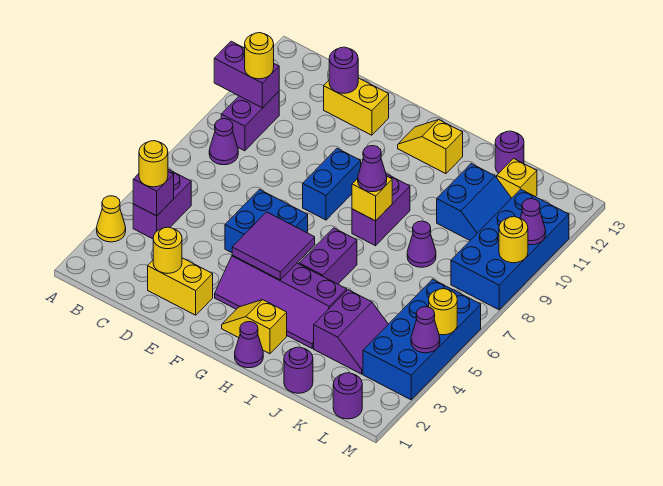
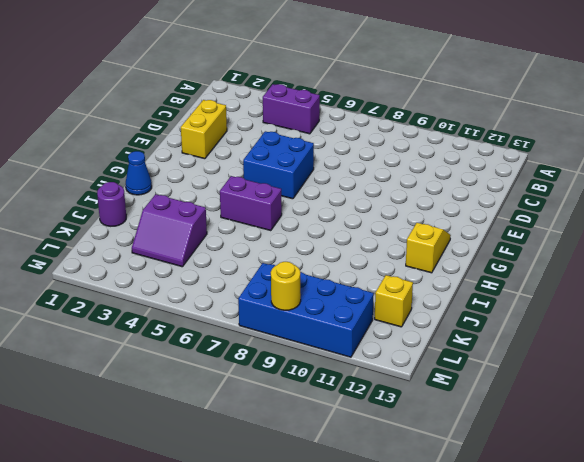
blue cone H1 level 1 -> purple cone H1 level 1
none -> yellow cone A3 level 1
none -> purple cone B8 level 1
none -> purple brick B9:B10 level 1
none -> yellow brick D12:E12 level 1

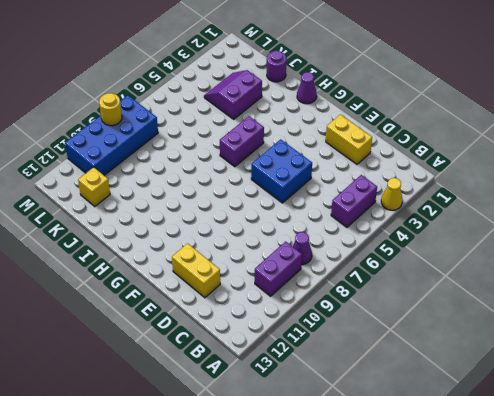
none -> purple slope F3:I4 level 1 top 4
none -> blue brick F8:F9 level 1
none -> yellow slope G2:H2 level 1 top H
none -> yellow slope G12:H12 level 1 top H

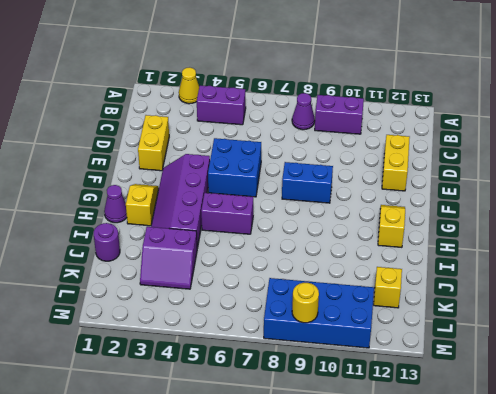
none -> purple brick H8:H9 level 1
none -> purple cone J8 level 1
none -> blue slope J10:K11 level 1 top J
none -> purple round brick J13 level 1

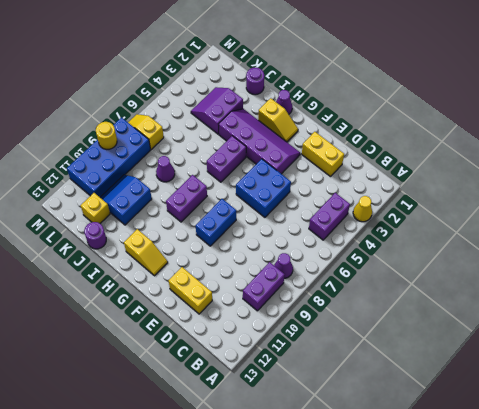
yellow slope L7:M7 level 1 top L -> none
none -> purple round brick L1 level 1
none -> blue brick L3:M6 level 1
none -> purple brick A10:B10 level 2
none -> purple brick B4 level 2

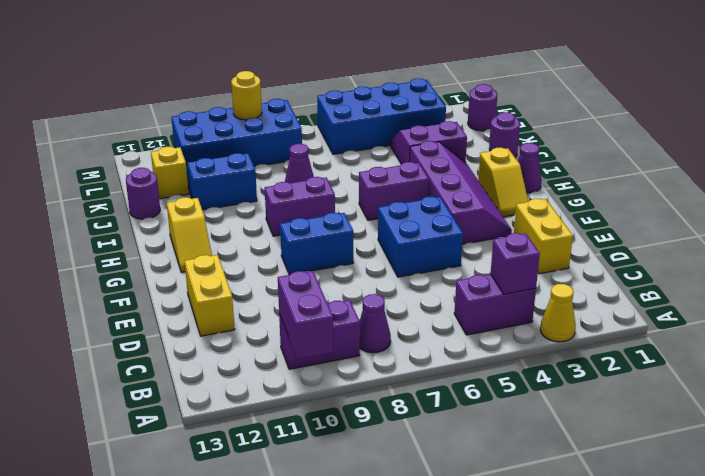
none -> yellow round brick D2 level 2
none -> purple round brick D12 level 2
none -> purple tile F4:G5 level 2
none -> yellow brick H8 level 2

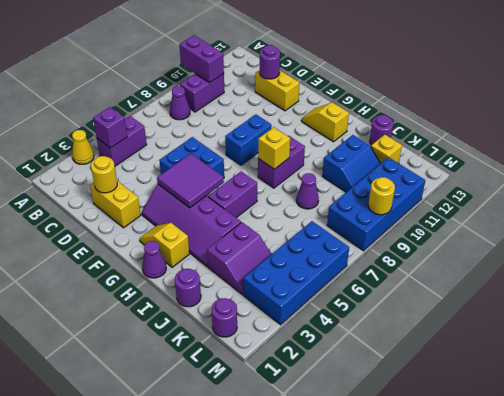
none -> purple cone M4 level 2
none -> yellow round brick M5 level 2
none -> purple cone M10 level 2
none -> yellow round brick B4 level 3

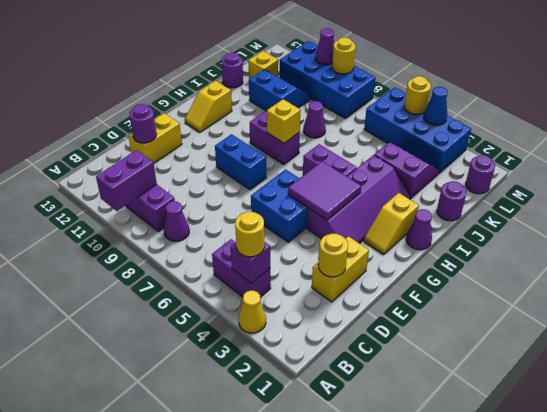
blue cone M4 level 2 -> purple cone M4 level 2
none -> yellow round brick B10 level 3
none -> purple cone H8 level 3

